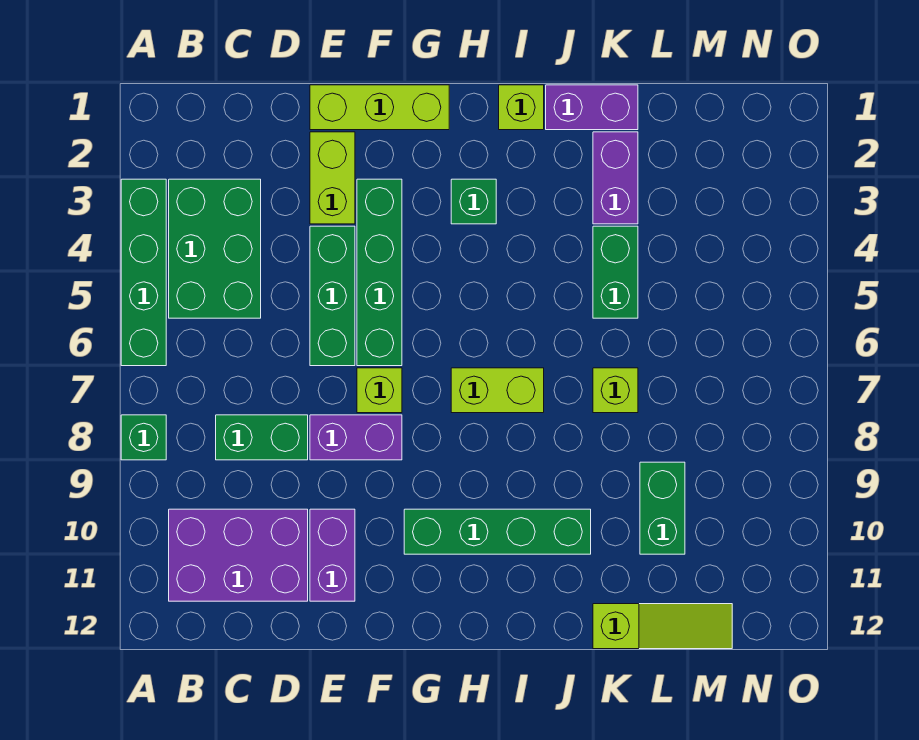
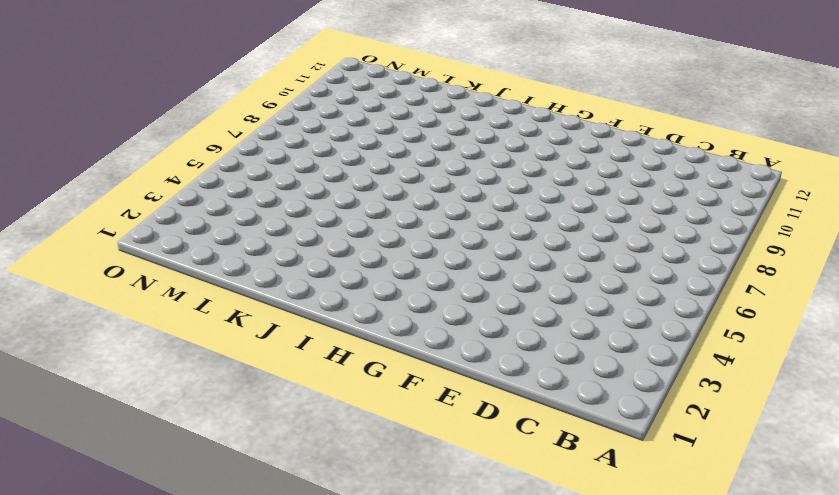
none -> green brick A3:A6 level 1
none -> green brick A8 level 1
none -> green brick B3:C5 level 1

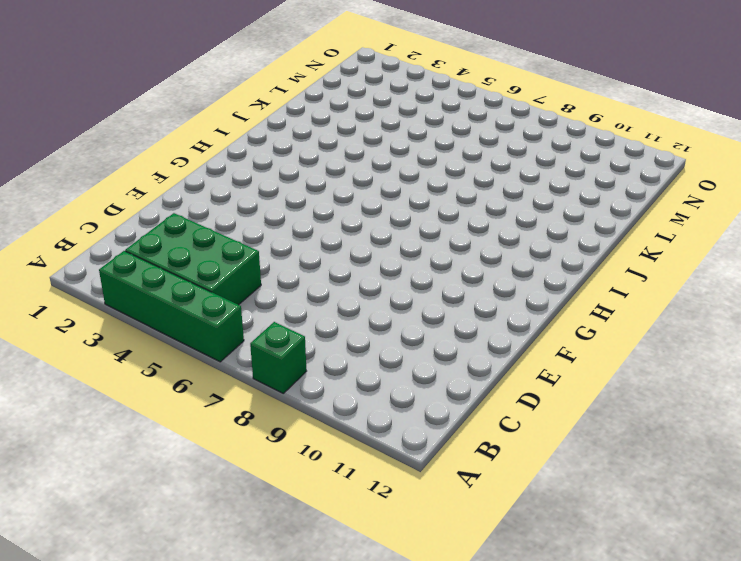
none -> purple brick B10:D11 level 1
none -> green brick C8:D8 level 1
none -> lime brick E1:G1 level 1

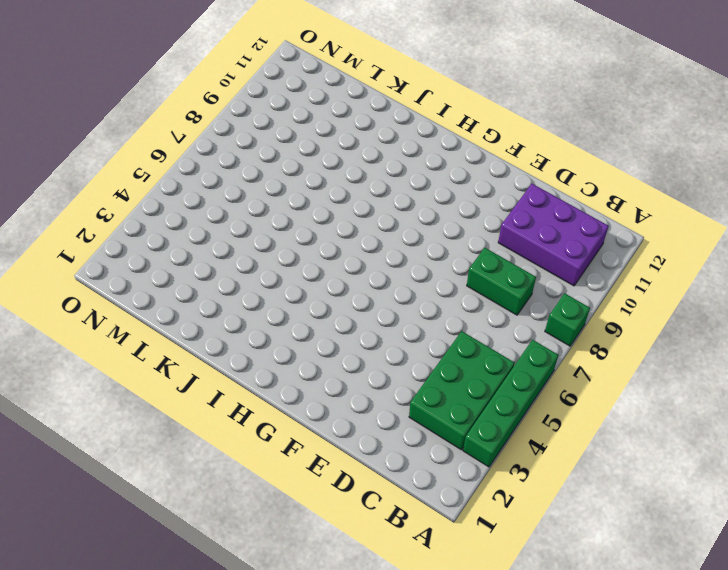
none -> lime brick E1:G1 level 1
none -> lime brick E2:E3 level 1
none -> green brick E4:E6 level 1

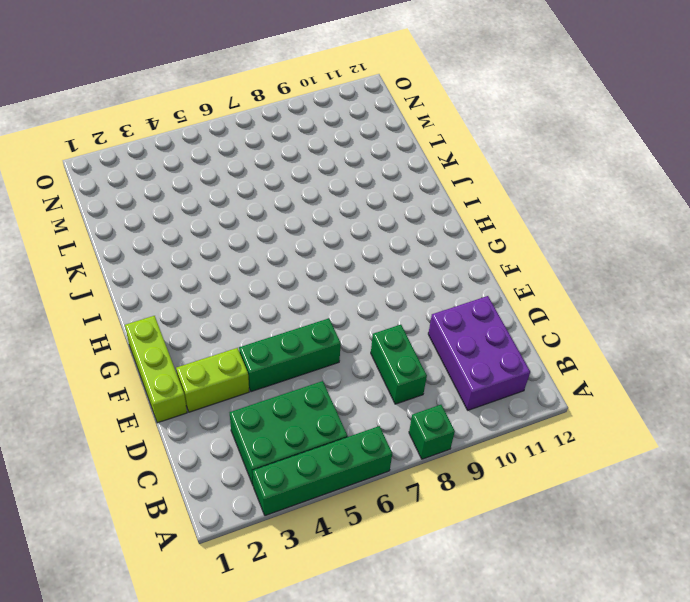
none -> purple brick E8:F8 level 1
none -> purple brick E10:E11 level 1
none -> green brick F3:F6 level 1

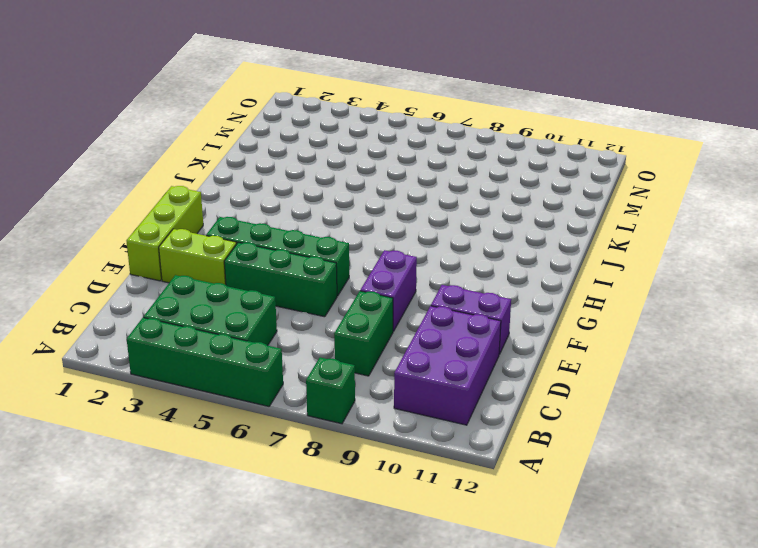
none -> lime brick F7 level 1
none -> green brick G10:J10 level 1
none -> green brick H3 level 1

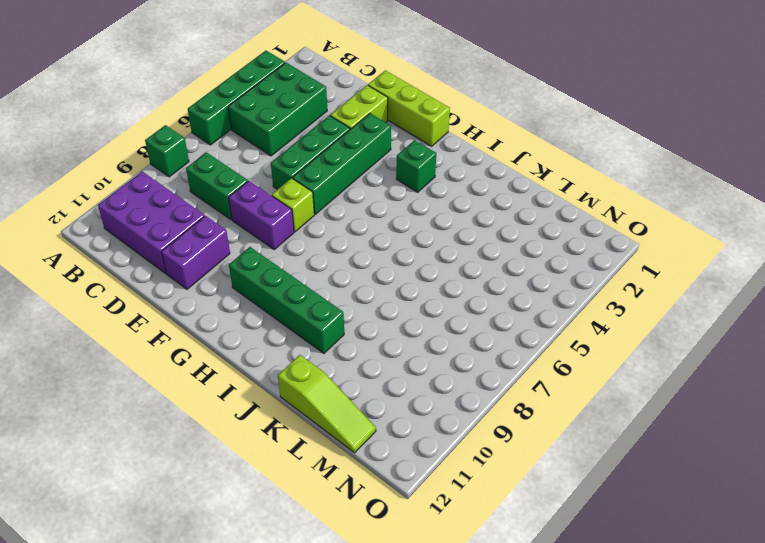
none -> lime brick H7:I7 level 1
none -> lime brick I1 level 1
none -> purple brick J1:K1 level 1

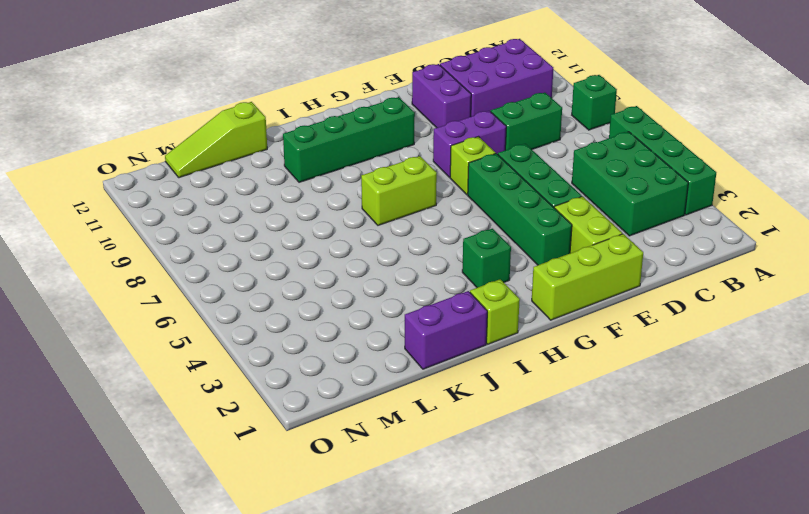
none -> purple brick K2:K3 level 1
none -> green brick K4:K5 level 1
none -> lime brick K7 level 1

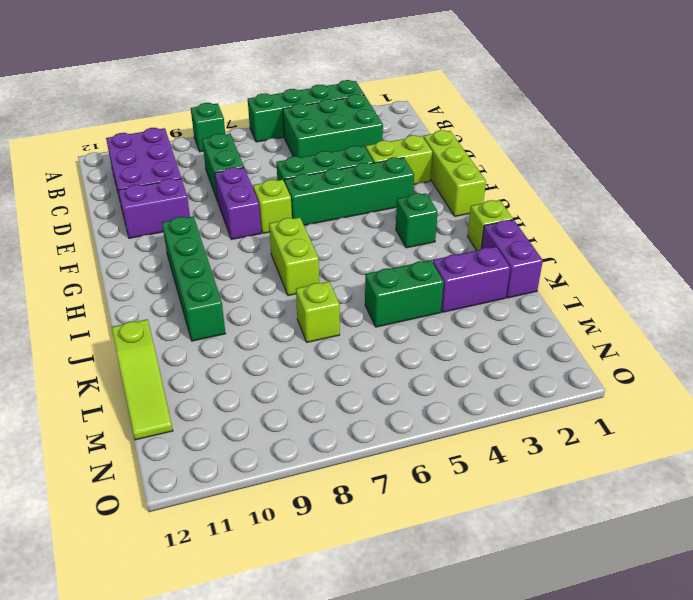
none -> green brick L9:L10 level 1

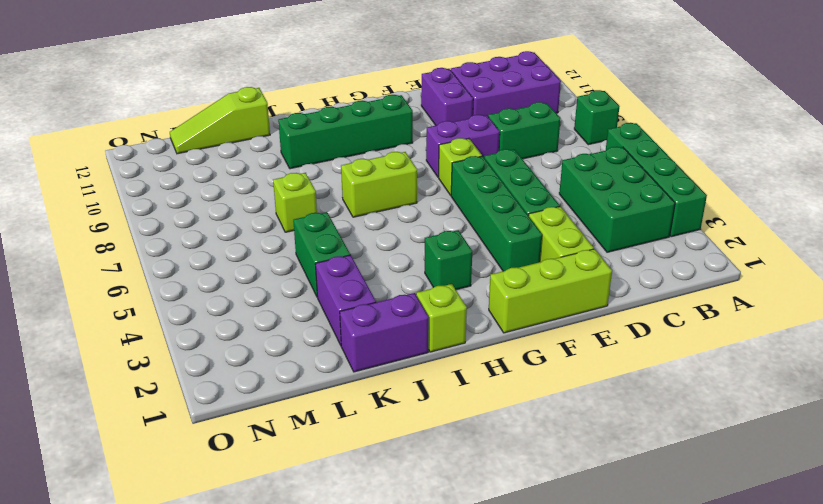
none -> green brick L9:L10 level 1

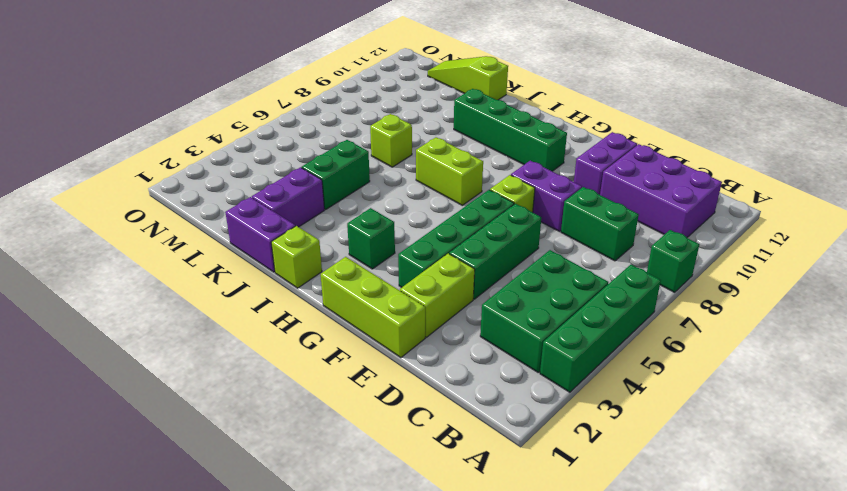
none -> green brick L9:L10 level 1

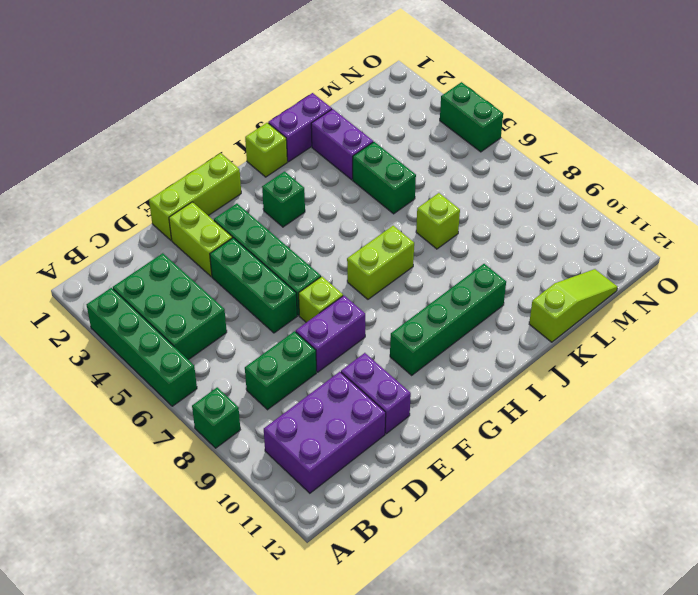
green brick O4:O5 level 1 -> green brick L9:L10 level 1

